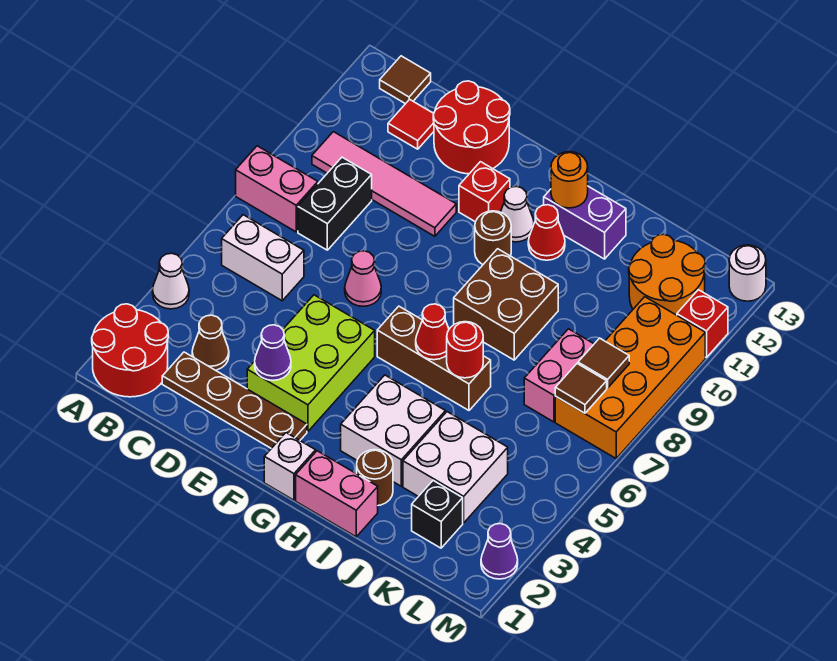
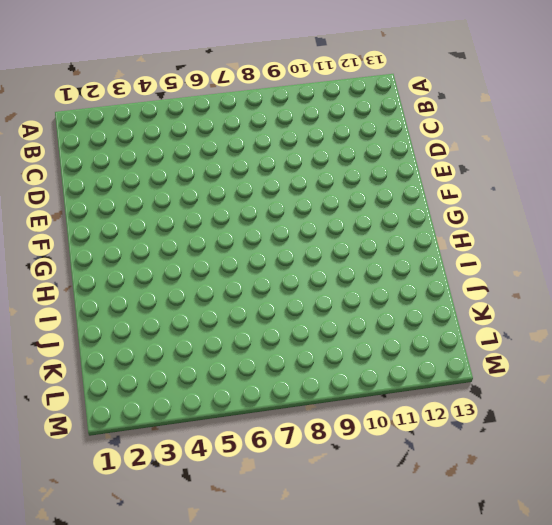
none -> red round brick A1:B2 level 1
none -> white cone A4 level 1
none -> pink brick A8:B8 level 1
none -> white brick B6:C6 level 1

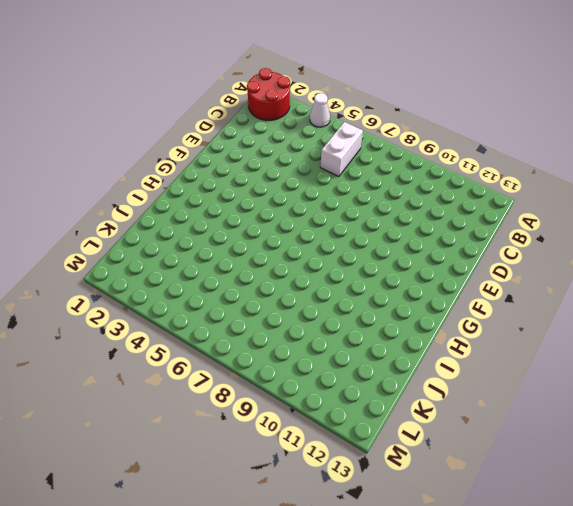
none -> pink brick A8:B8 level 1
none -> pink tile B10:E10 level 1
none -> brown tile B13 level 1
none -> brown plate C2:F2 level 1

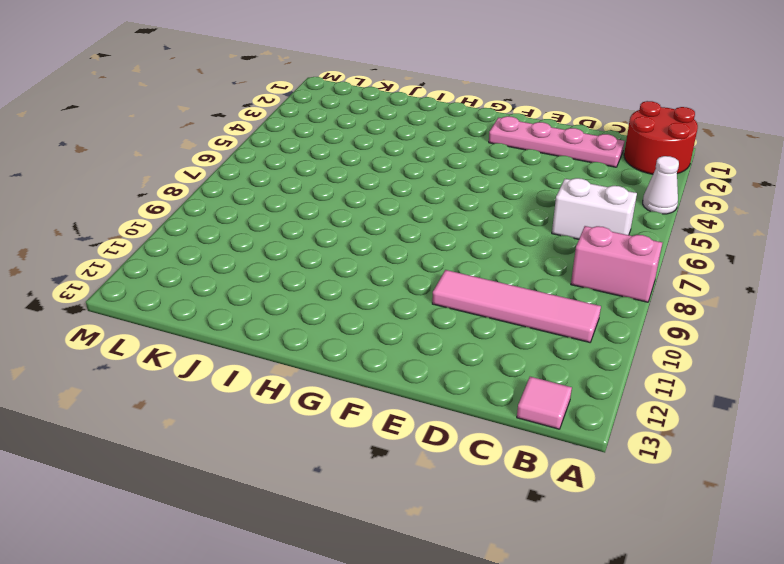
pink tile B13 level 1 -> brown tile B13 level 1
pink plate C2:F2 level 1 -> brown plate C2:F2 level 1
none -> brown cone C3 level 1
none -> black brick C8:C9 level 1
none -> red tile C12 level 1
none -> red round brick D12:E13 level 1

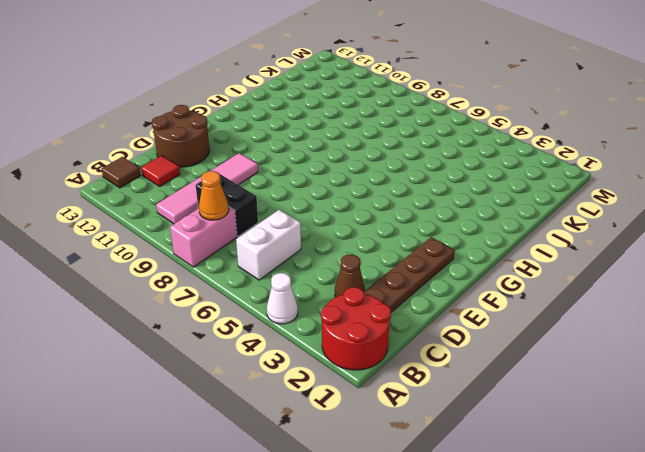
orange cone B8 level 2 -> none
brown round brick D12:E13 level 1 -> red round brick D12:E13 level 1
none -> lime brick E3:F5 level 1
none -> pink cone E7 level 1
none -> red brick F11 level 1
none -> white brick G1 level 1

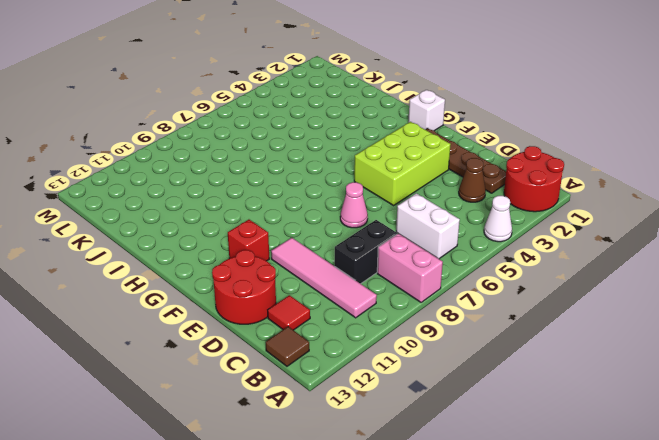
none -> brown brick G6:I6 level 1
none -> brown round brick G10 level 1
none -> white cone G11 level 1
none -> pink brick H1:I1 level 1

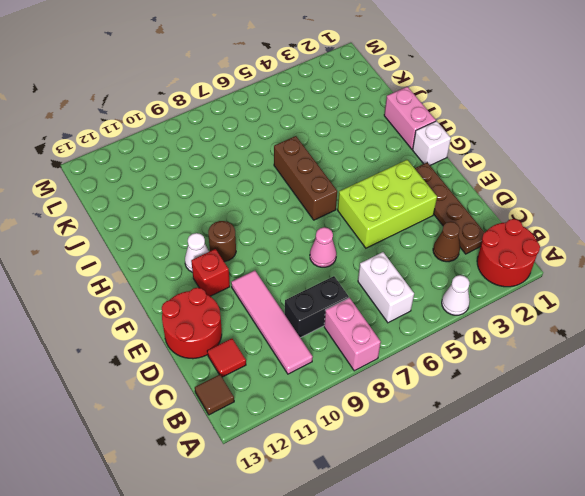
none -> white brick H3:I4 level 1
none -> brown brick H8:I9 level 1
none -> red cone H11 level 1
none -> purple brick H12:I12 level 1

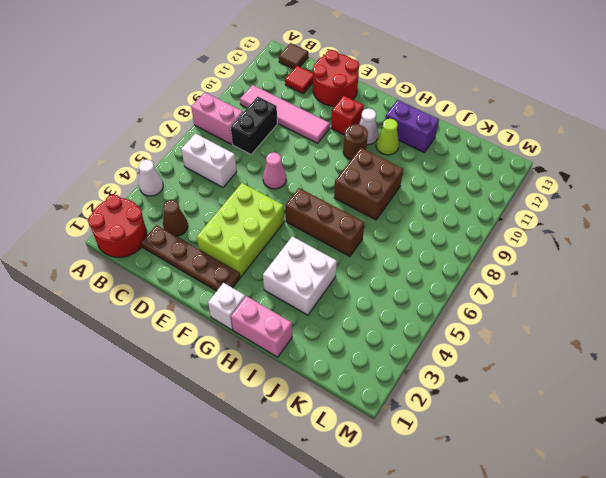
lime cone H11 level 1 -> red cone H11 level 1
none -> brown round brick I2 level 1
none -> white brick J3:K4 level 1
none -> black brick K2 level 1
none -> pink brick K7:K8 level 1

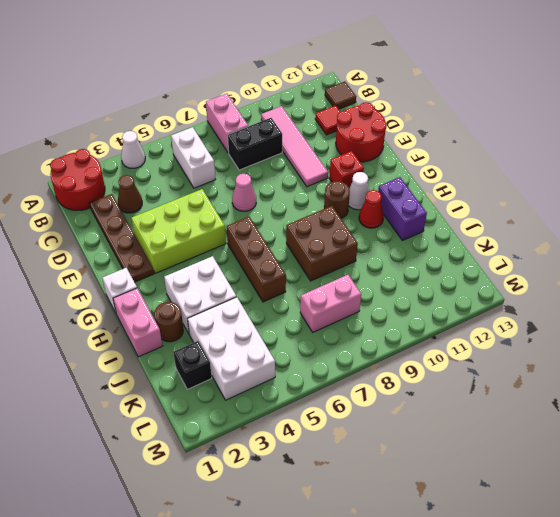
white brick J3:L4 level 1 -> white brick J3:K4 level 1
none -> orange round brick K11:L12 level 1
none -> orange brick L7:M10 level 1
none -> purple cone M2 level 1
none -> red brick M11 level 1

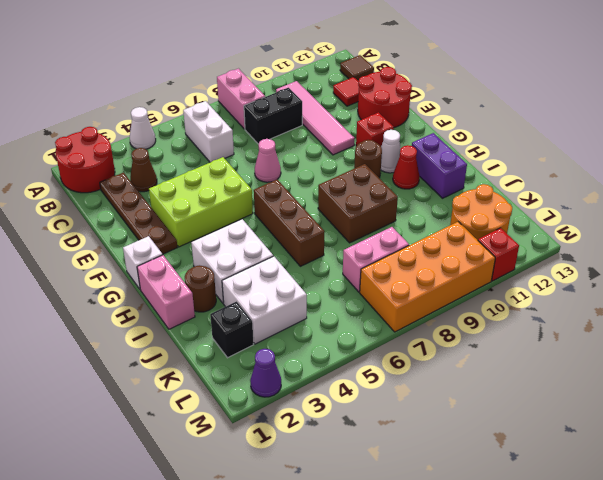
none -> white round brick M13 level 1
none -> purple cone E3 level 2
none -> red cone H6 level 2
none -> orange round brick H12 level 2

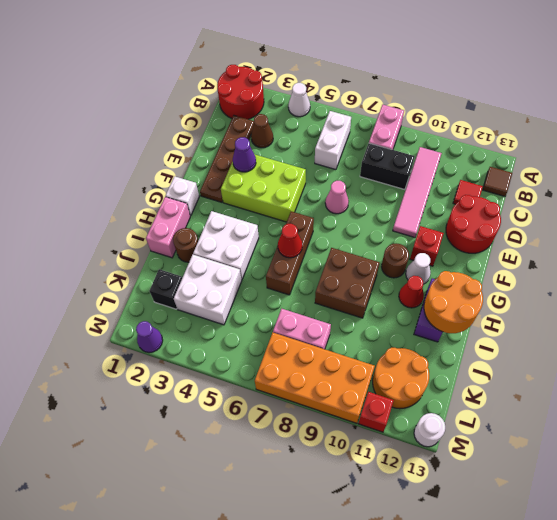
orange round brick H12:I13 level 2 -> orange round brick H12 level 2
none -> red round brick I6 level 2
none -> brown tile L7 level 2
none -> brown tile L8 level 2

